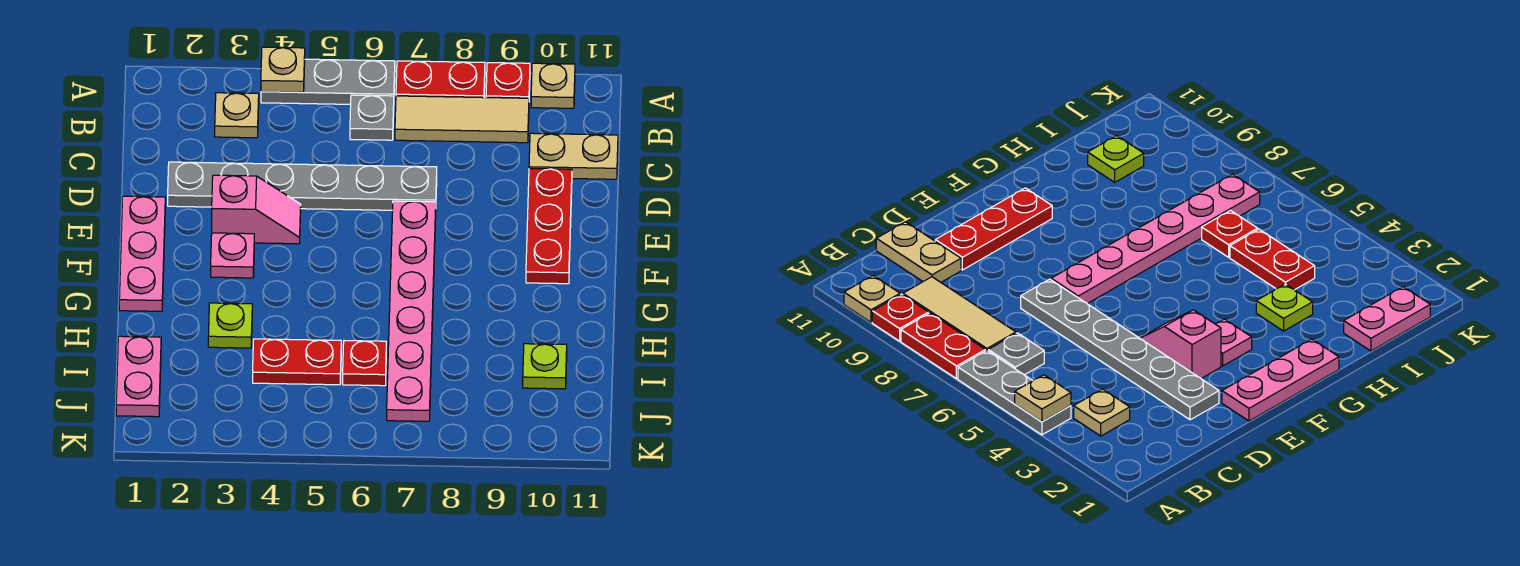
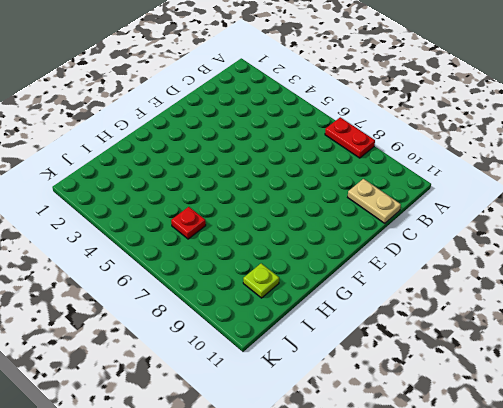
none -> grey plate A4:A6 level 1
none -> red plate A9 level 1
none -> tan plate A10 level 1

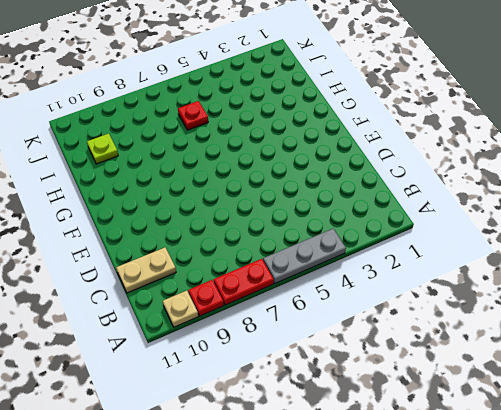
none -> tan plate B3 level 1
none -> grey plate B6 level 1
none -> tan tile B7:B9 level 1

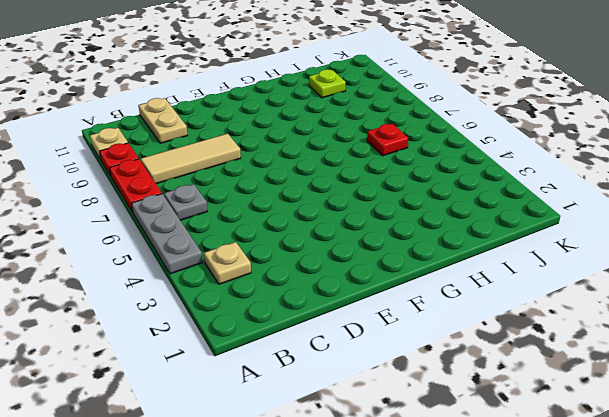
tan tile B8:D8 level 1 -> tan tile B7:B9 level 1
none -> grey plate D2:D7 level 1
none -> red plate D10:F10 level 1
none -> pink plate E1:G1 level 1

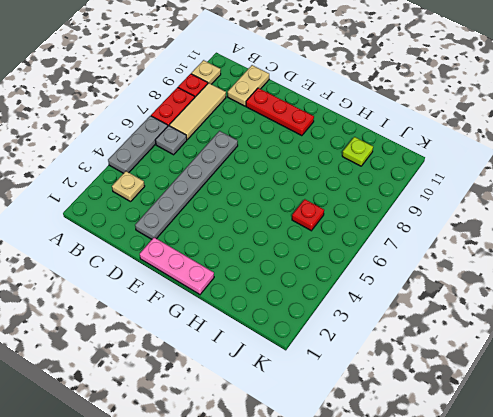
none -> pink slope E3:E4 level 1 top 3
none -> pink plate E7:J7 level 1
none -> pink plate F3 level 1

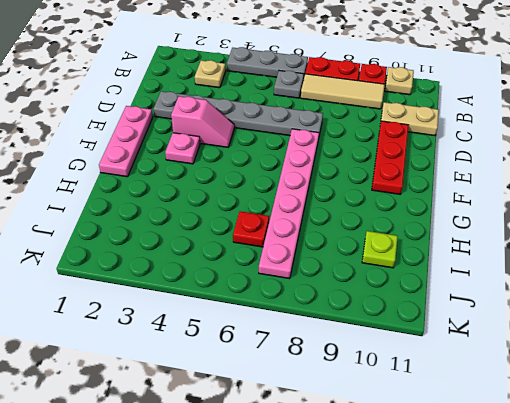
none -> lime plate H3 level 1
none -> pink plate I1:J1 level 1
none -> red plate I4:I5 level 1

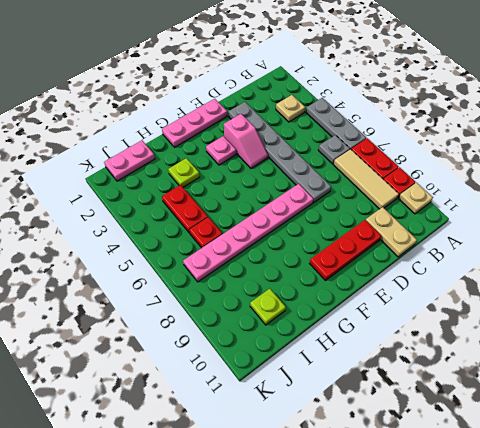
none -> tan plate A4 level 2

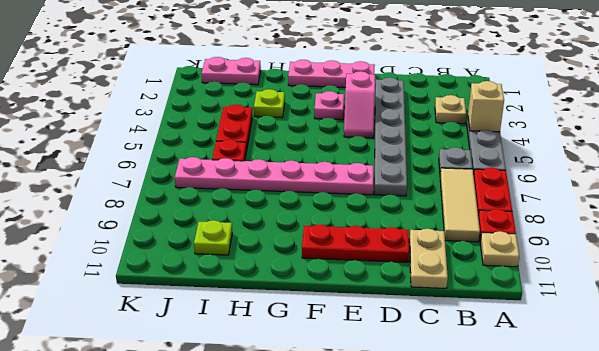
tan brick A4 level 2 -> tan plate A4 level 2

